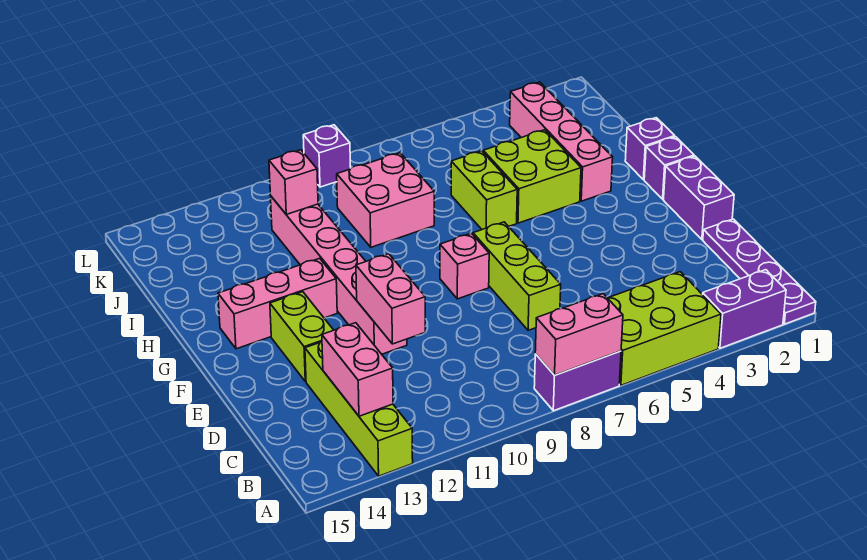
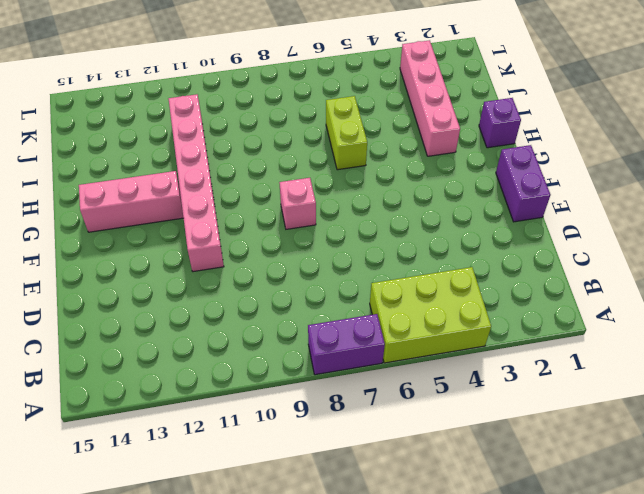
none -> purple plate A1:D1 level 1
none -> purple brick A2:A3 level 1
none -> lime brick A13:D13 level 1

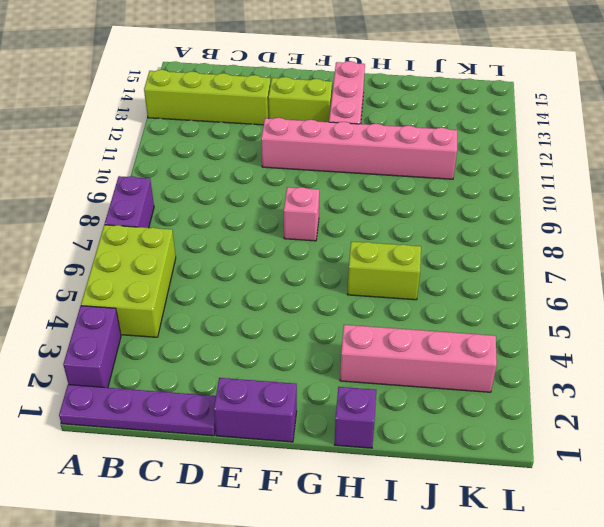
none -> lime brick D7:F7 level 1
none -> purple brick G1 level 1
none -> lime brick H4:I5 level 1

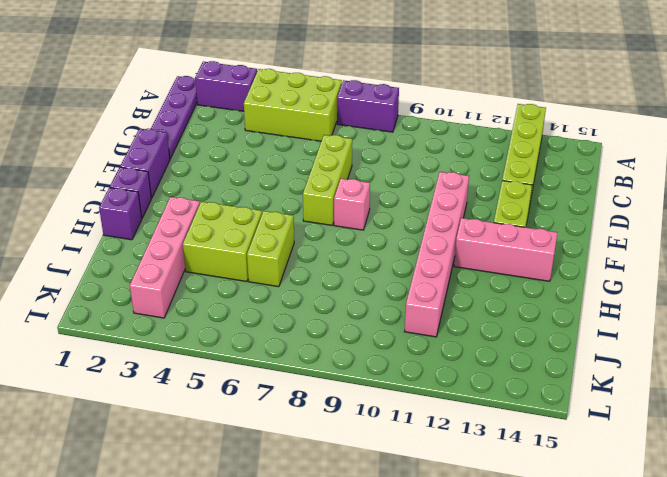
none -> pink brick I8:J9 level 1
none -> purple brick L9 level 1
none -> pink brick A7:A8 level 2

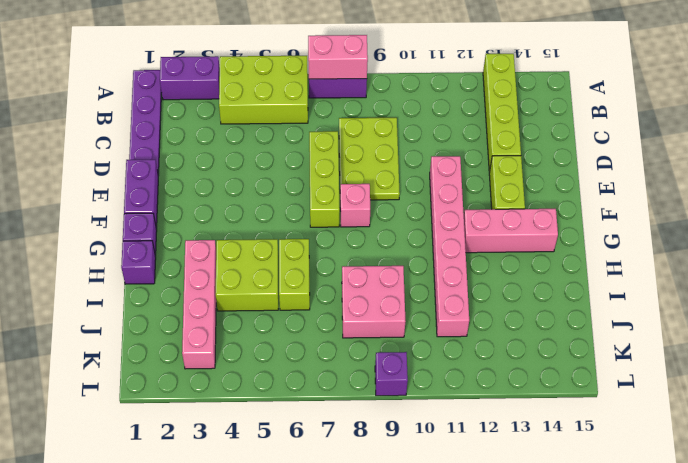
lime plate C8:E9 level 1 -> none
none -> pink brick B13:C13 level 2
none -> pink brick D11:E11 level 2
none -> pink brick J11 level 2

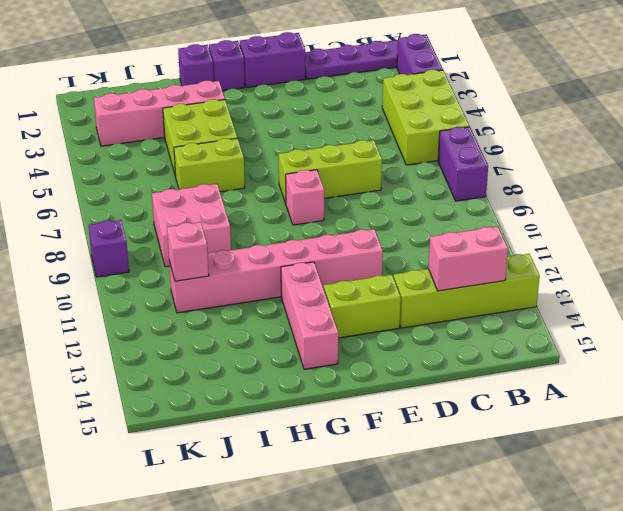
none -> pink brick A7:A8 level 2
none -> pink brick D11:E11 level 2

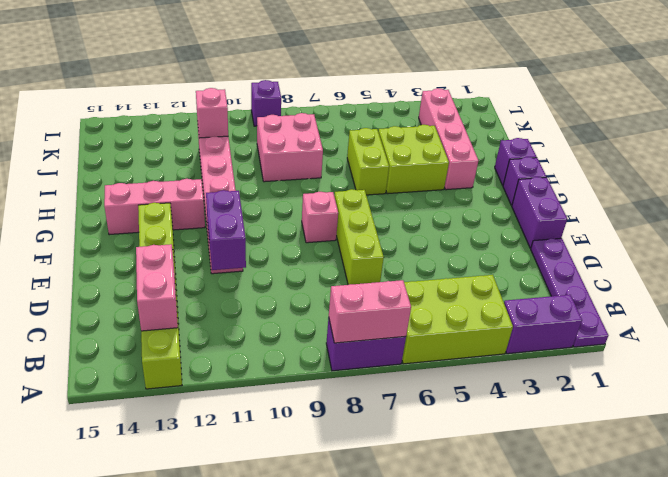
purple brick D11:E11 level 2 -> pink brick D11:E11 level 2

